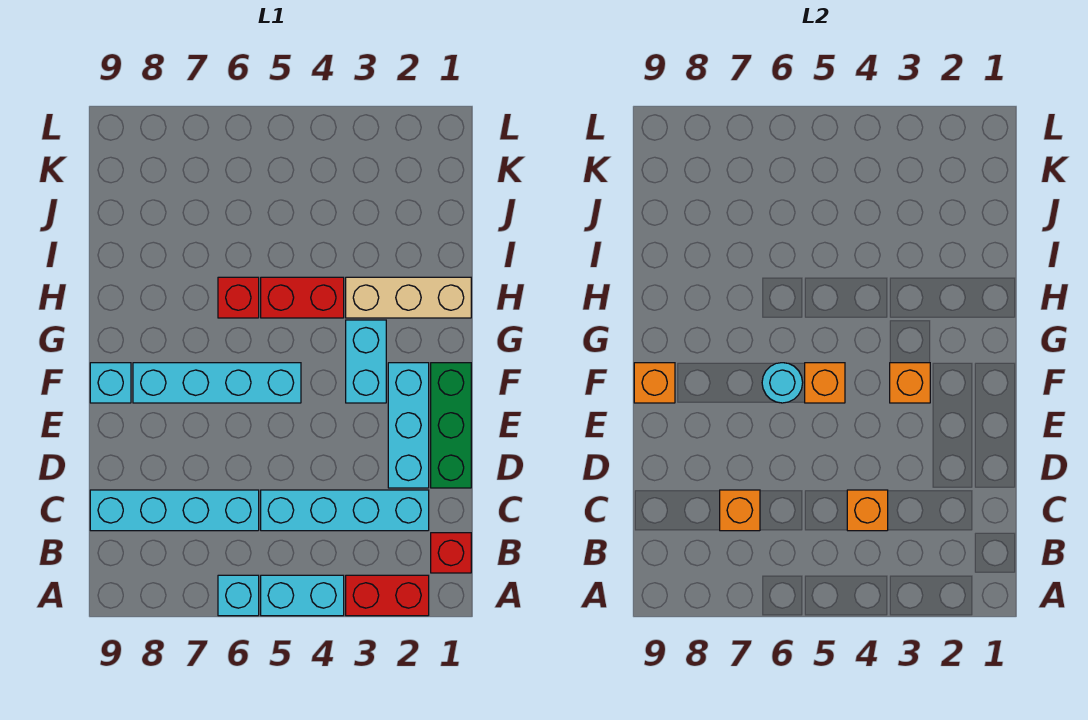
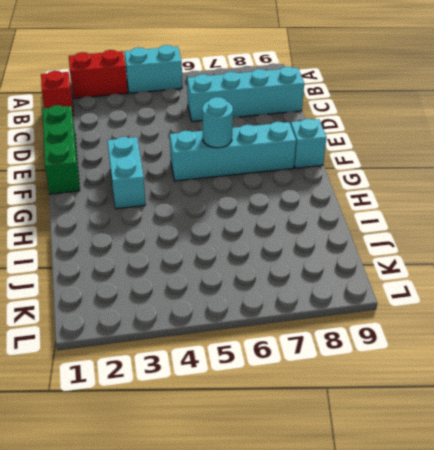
none -> cyan brick A6 level 1
none -> cyan brick C2:C5 level 1
none -> cyan brick D2:F2 level 1

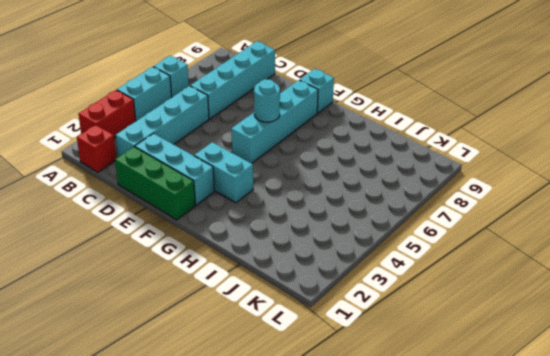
none -> tan brick H1:H3 level 1
none -> red brick H4:H5 level 1
none -> red brick H6 level 1

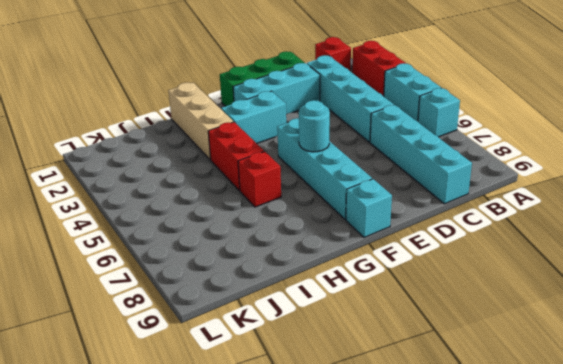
none -> orange brick C4 level 2
none -> orange brick C7 level 2
none -> orange brick F3 level 2

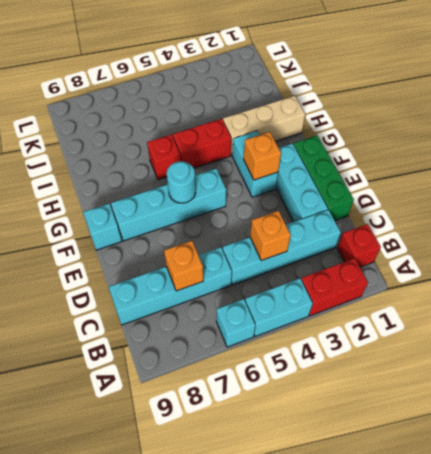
none -> orange brick F5 level 2
none -> orange brick F9 level 2

